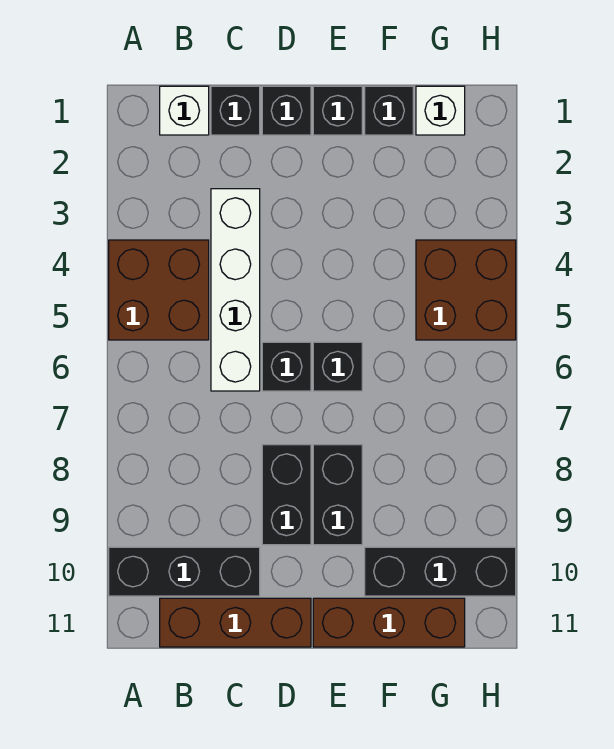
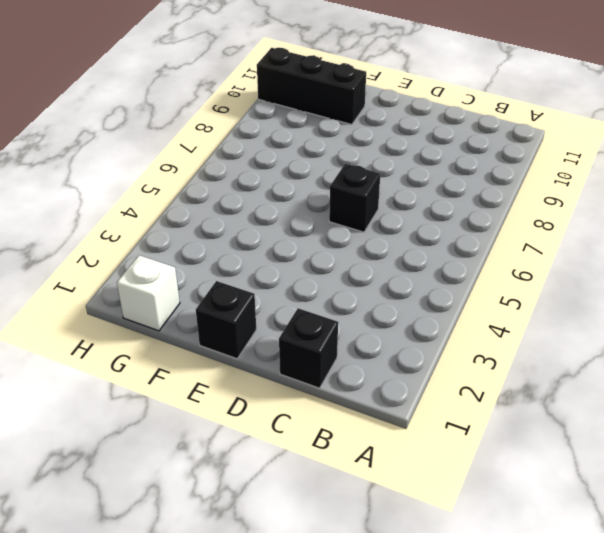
none -> brown brick A4:B5 level 1
none -> black brick A10:C10 level 1
none -> white brick B1 level 1

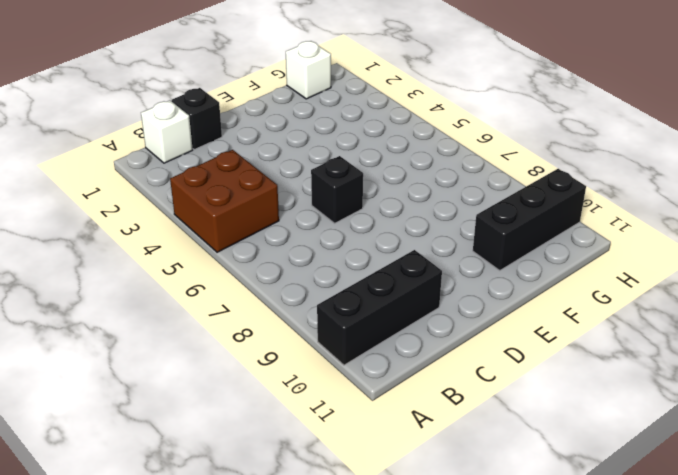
none -> brown brick B11:D11 level 1
none -> white brick C3:C6 level 1
none -> black brick D1 level 1

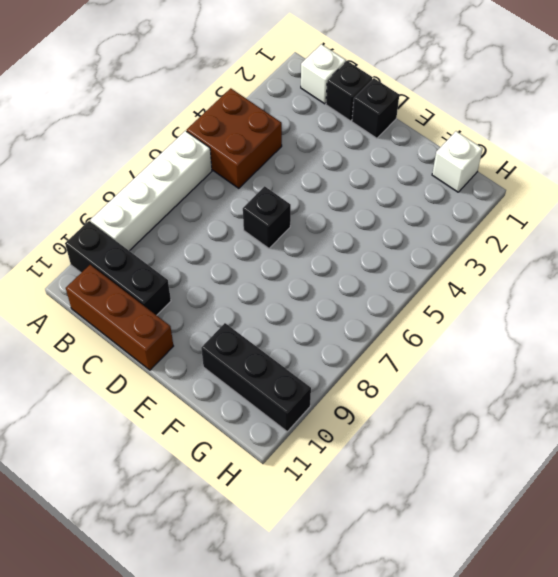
white brick A6:A9 level 1 -> white brick C3:C6 level 1
none -> black brick D8:D9 level 1
none -> black brick E1 level 1
none -> black brick E6 level 1

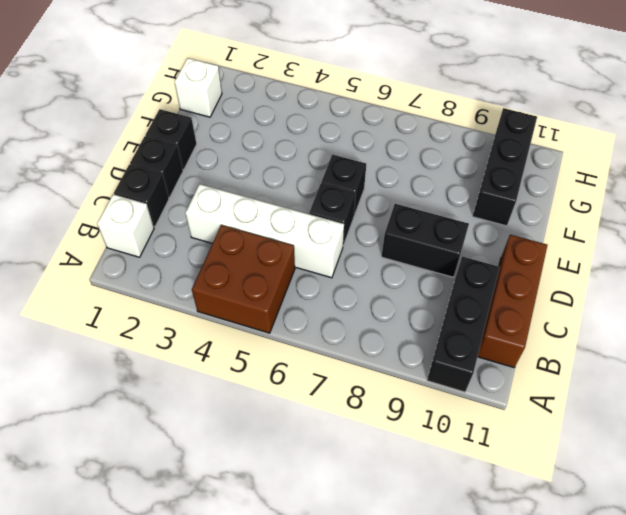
none -> black brick E8:E9 level 1
none -> brown brick E11:G11 level 1
none -> black brick F1 level 1

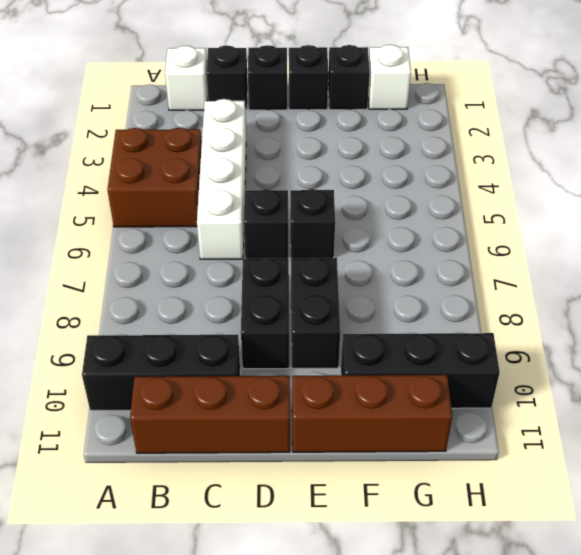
none -> brown brick G4:H5 level 1

